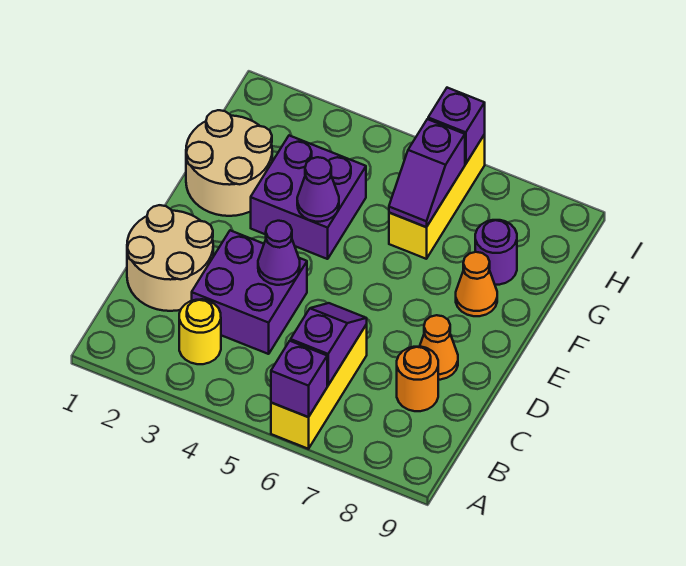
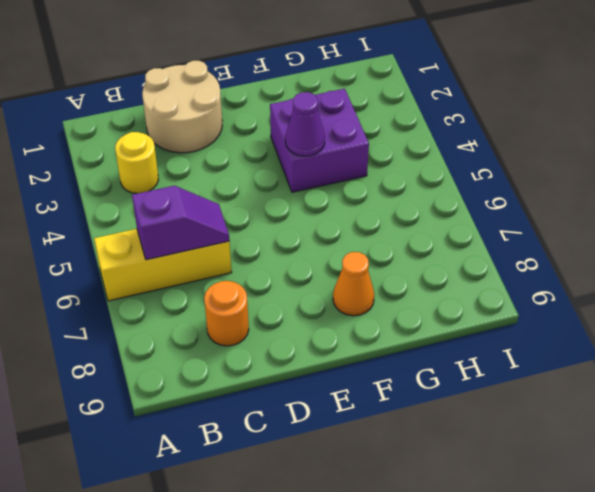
none -> purple brick C3:D4 level 1
none -> orange cone D8 level 1
none -> tan round brick F1:G2 level 1

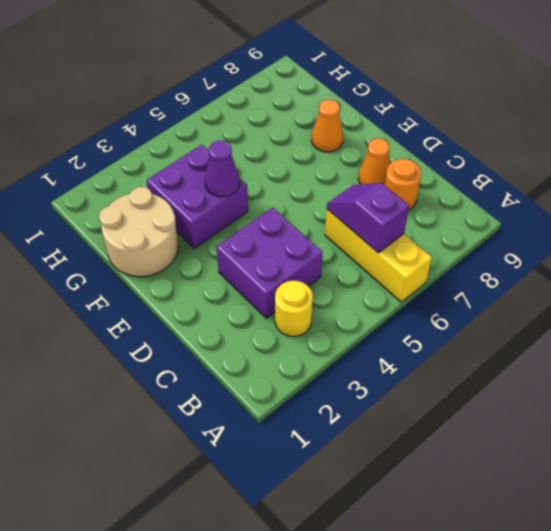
none -> tan round brick C1:D2 level 1
none -> yellow brick G6:I6 level 1
none -> purple round brick G8 level 1

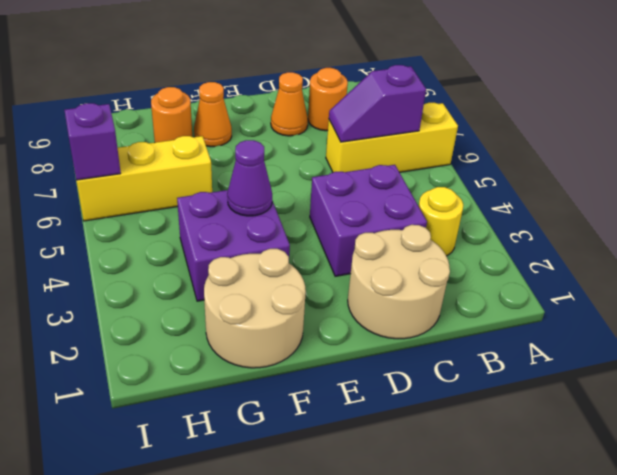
orange round brick G8 level 1 -> purple round brick G8 level 1
none -> purple brick A6 level 2
none -> purple cone D4 level 2
none -> purple slope G6:H6 level 2 top H

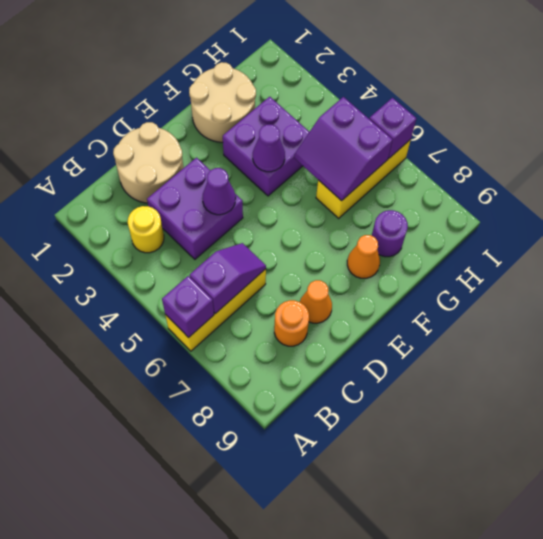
purple slope G5:H6 level 2 top H -> purple slope G6:H6 level 2 top H

